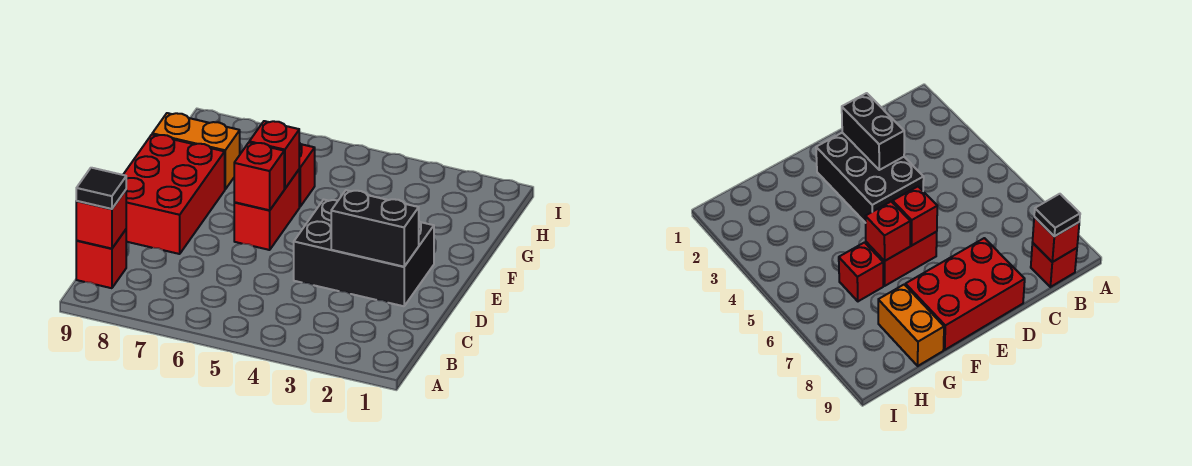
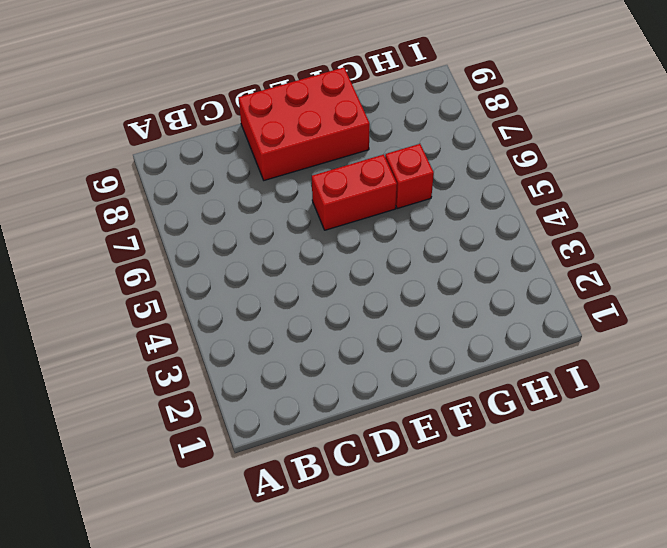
none -> red brick B9 level 1
none -> black brick D2:E4 level 1

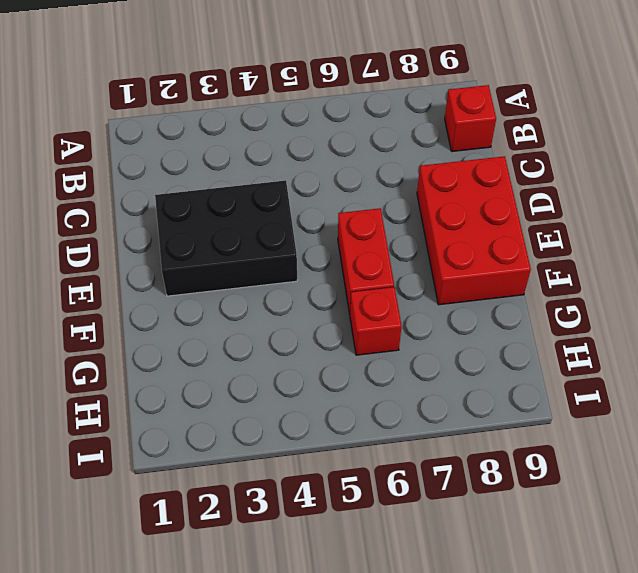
none -> orange brick G8:G9 level 1
none -> red brick B9 level 2

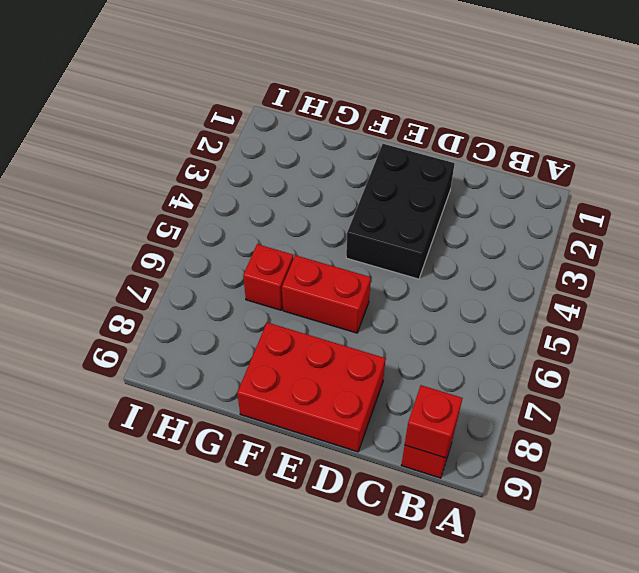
none -> orange brick G8:G9 level 1
none -> black brick D2:D3 level 2

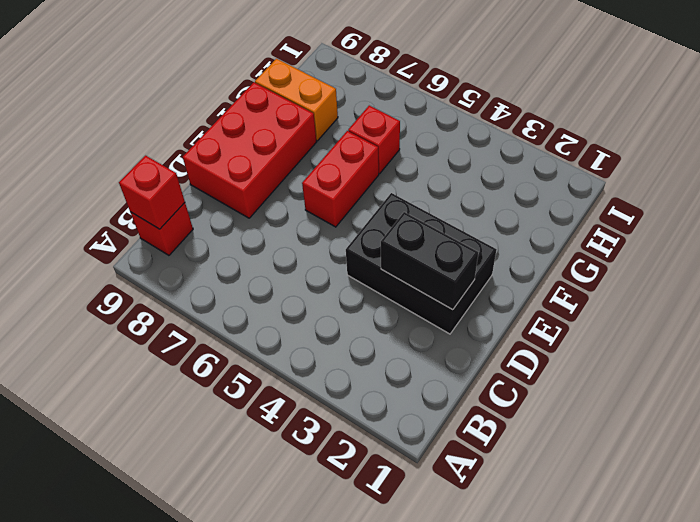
none -> red brick E6 level 2
none -> red brick F6 level 2

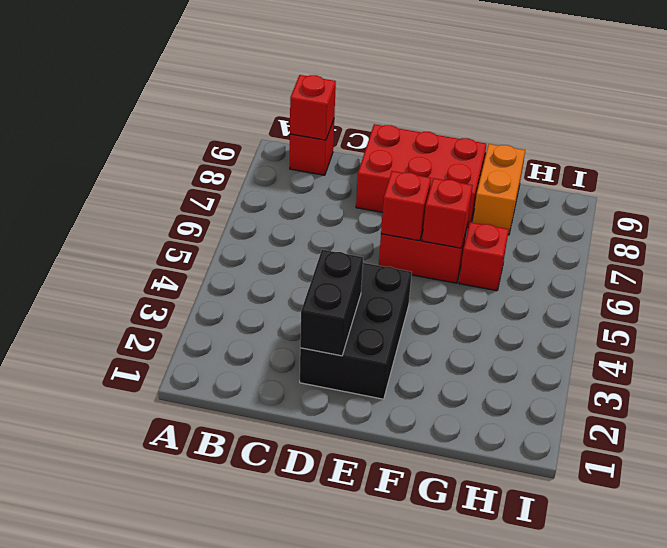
none -> black tile B9 level 3

